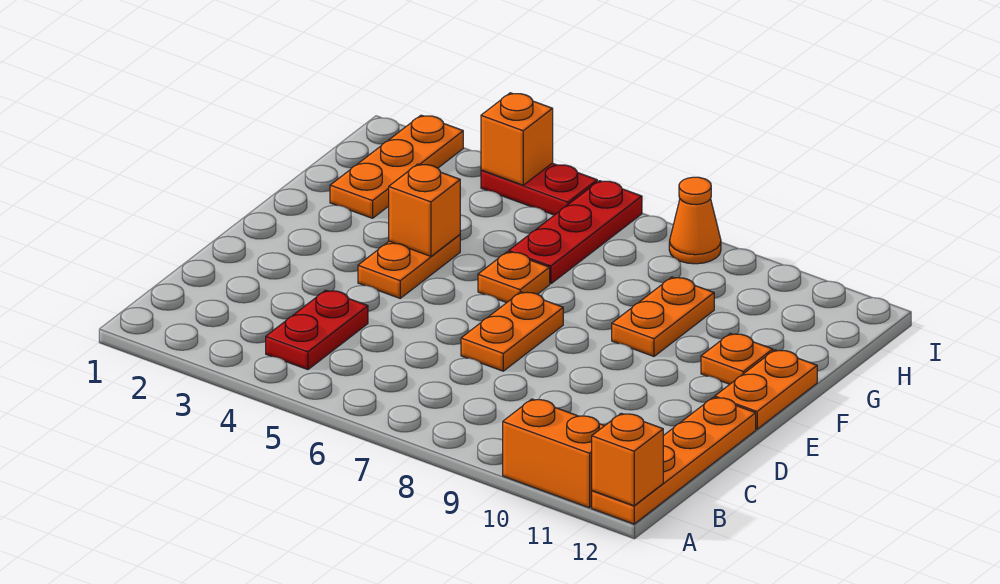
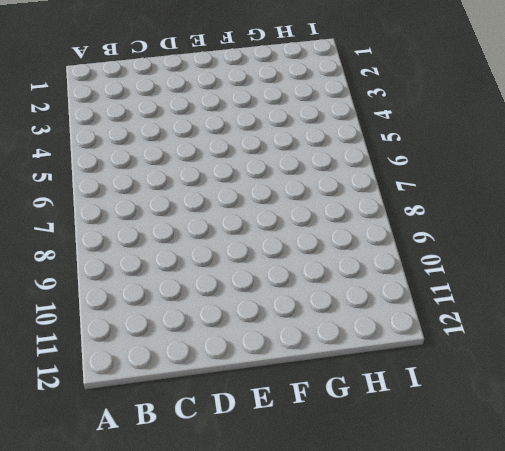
none -> orange brick A10:A11 level 1
none -> orange plate A12:D12 level 1
none -> red plate B4:C4 level 1

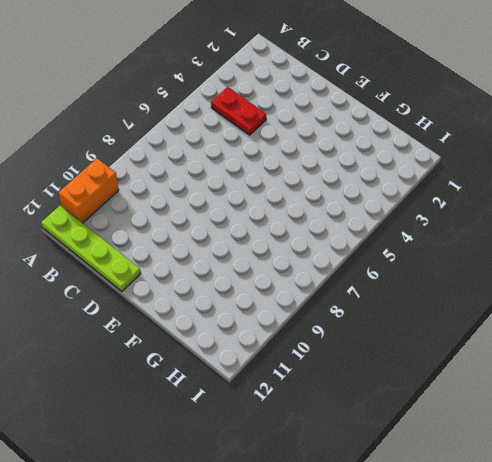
lime plate A12:D12 level 1 -> orange plate A12:D12 level 1
none -> orange plate D7:E7 level 1
none -> orange plate E4:F4 level 1
none -> orange plate E12:F12 level 1

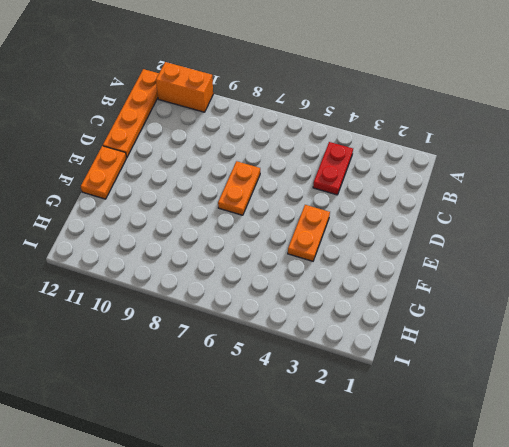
none -> orange plate F6 level 1
none -> orange plate F9:G9 level 1
none -> orange plate F11 level 1

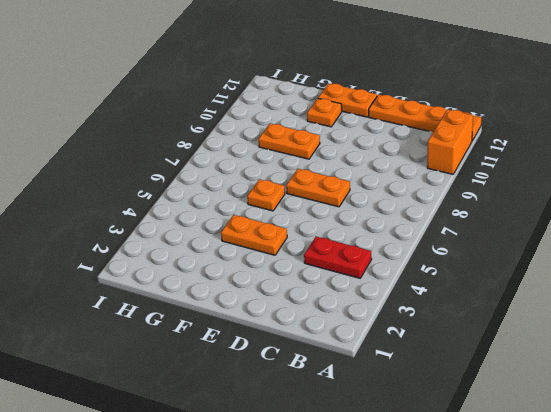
none -> orange plate G2:I2 level 1
none -> red plate G6:I6 level 1
none -> red plate I4:I5 level 1

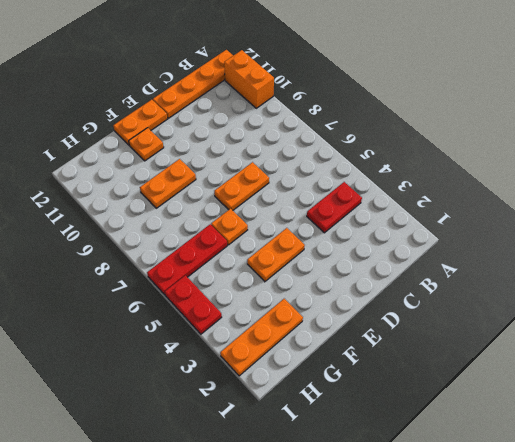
none -> orange cone I8 level 1
none -> orange brick A12 level 2
none -> orange brick F4 level 2

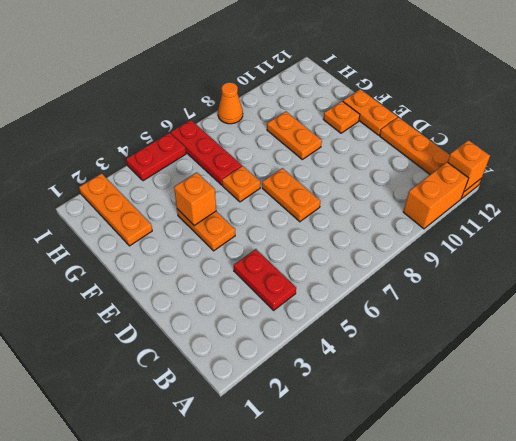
none -> orange brick I4 level 2

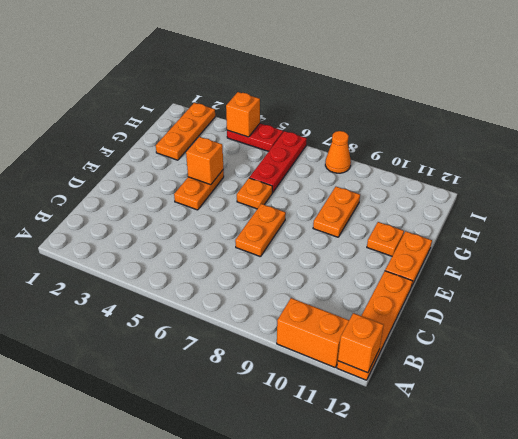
none -> red plate B4:C4 level 1

